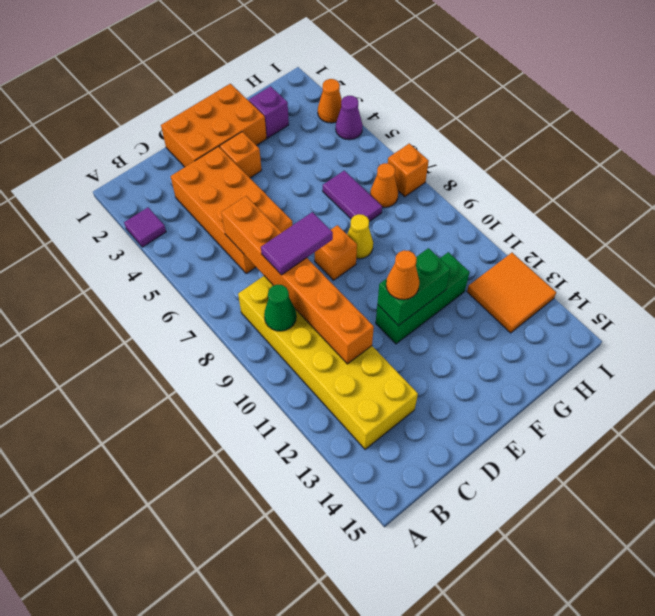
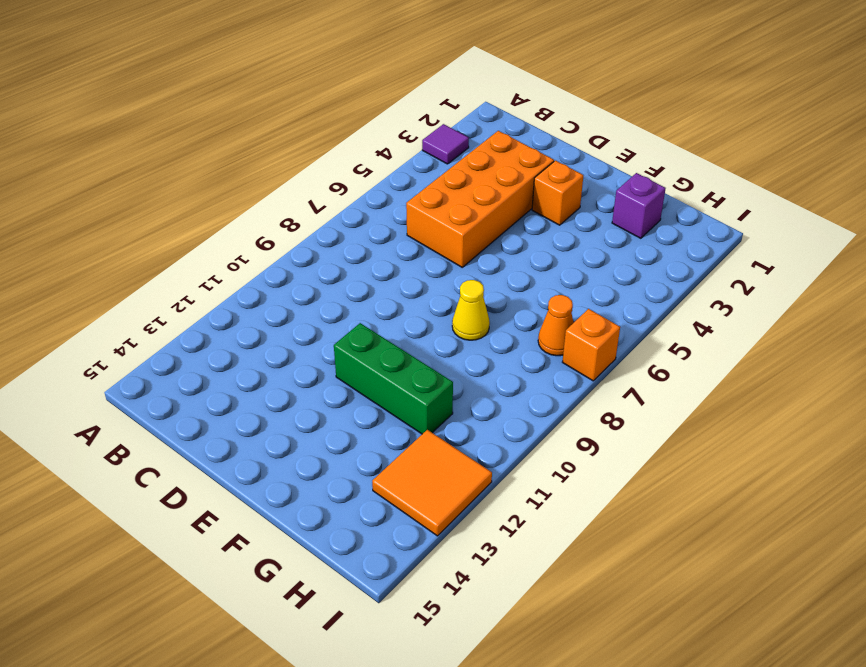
none -> yellow brick B8:C13 level 1
none -> orange brick D1:F2 level 1
none -> orange brick E8 level 1

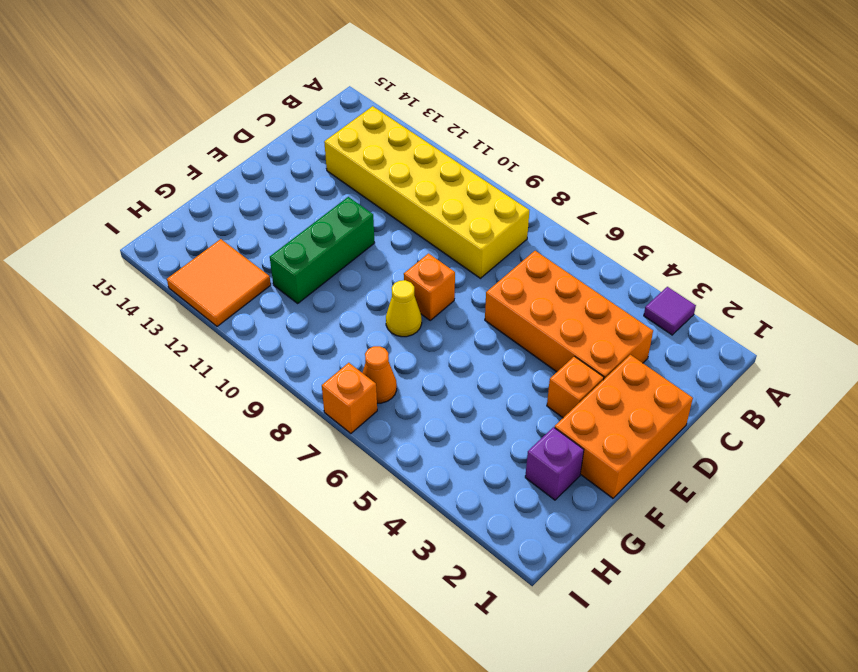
none -> purple tile G6:G7 level 1
none -> orange cone I3 level 1
none -> purple cone I4 level 1

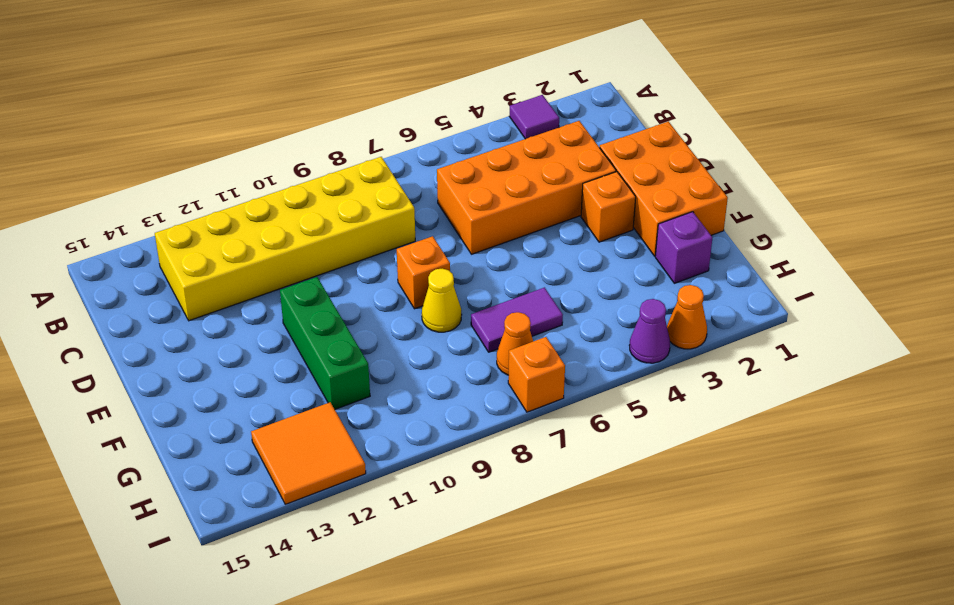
none -> green cone B9 level 2
none -> orange brick C6:C11 level 2
none -> green brick E11:F11 level 2

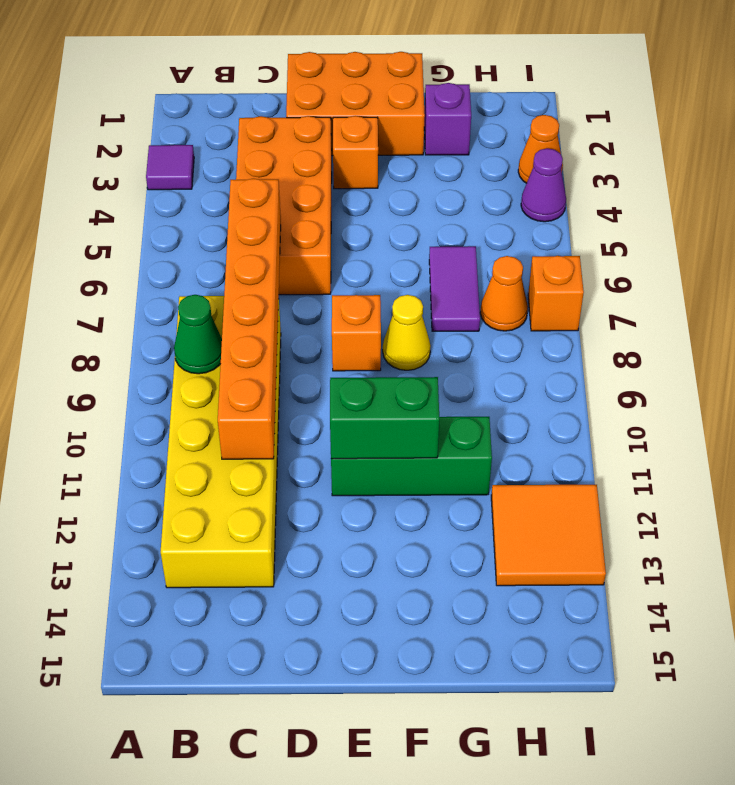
none -> purple tile C8:D8 level 3
none -> orange cone E11 level 3

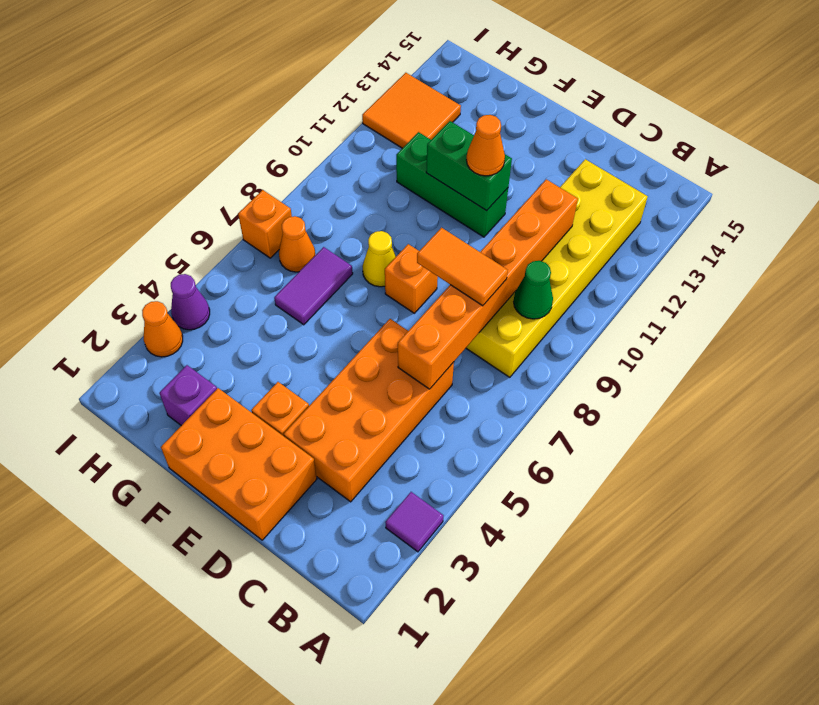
orange tile C8:D8 level 3 -> purple tile C8:D8 level 3

